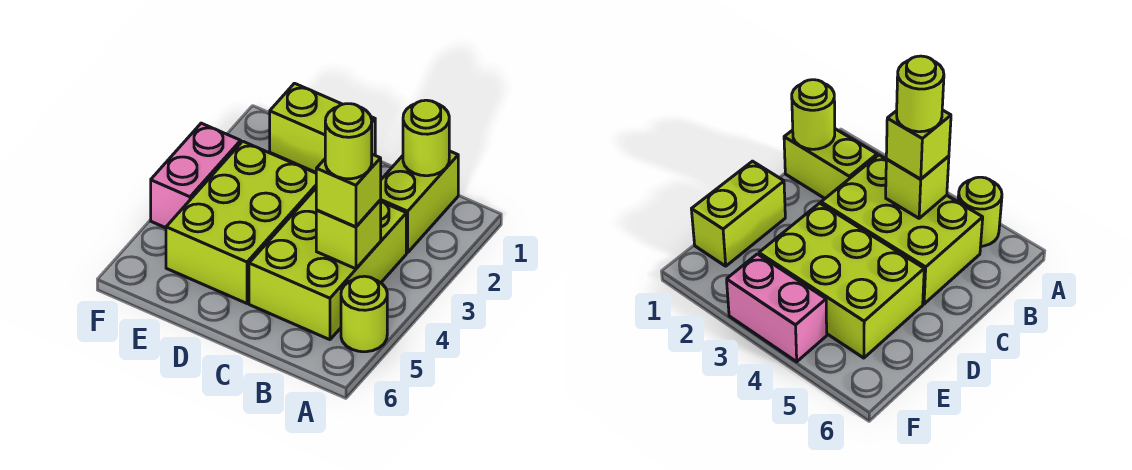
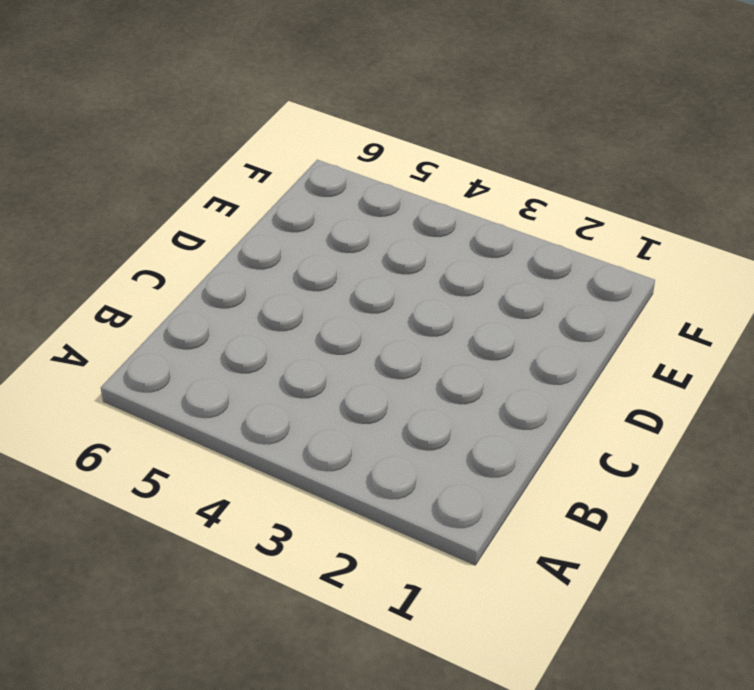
none -> lime round brick A5 level 1
none -> lime brick B1:B2 level 1

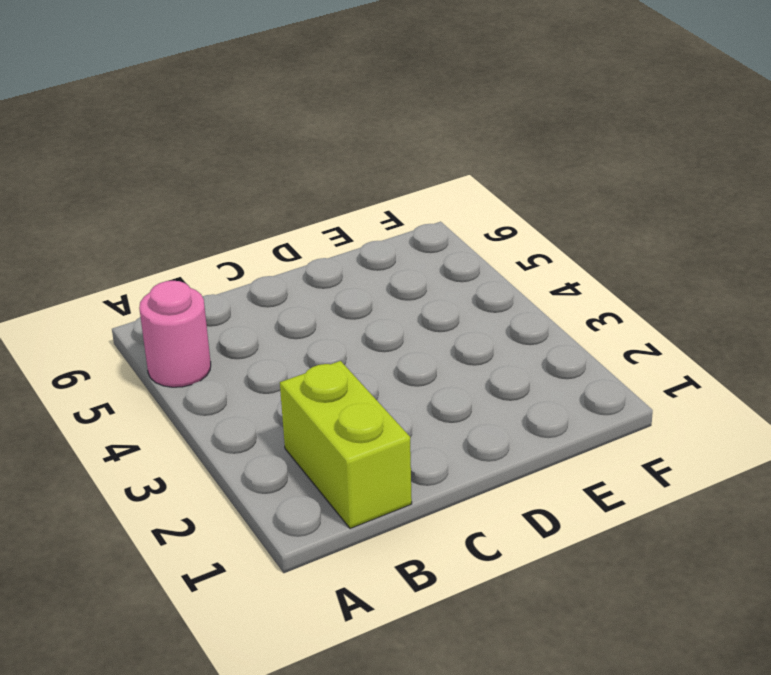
pink round brick A5 level 1 -> lime round brick A5 level 1
none -> lime brick B3:C5 level 1
none -> lime brick D1:E1 level 1

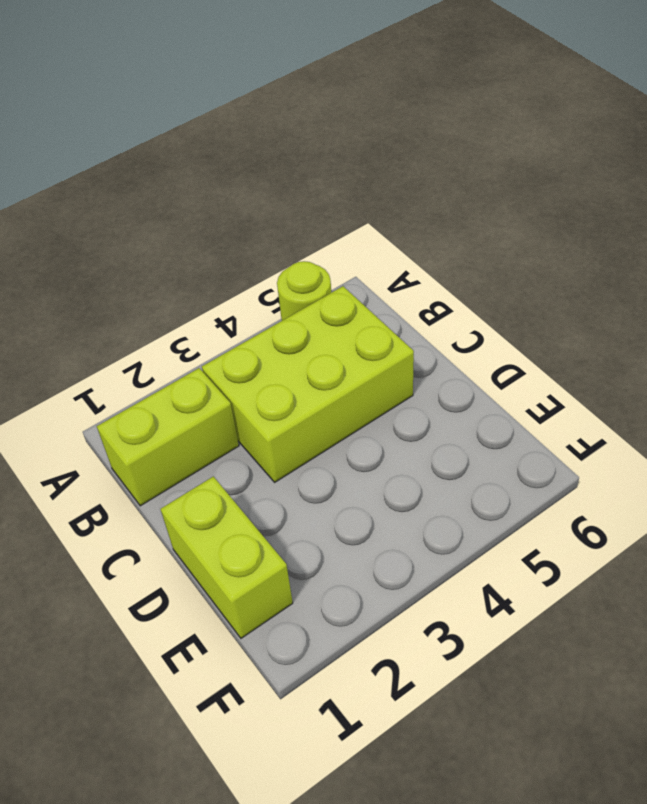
none -> lime brick D3:E5 level 1
none -> pink brick F3:F4 level 1

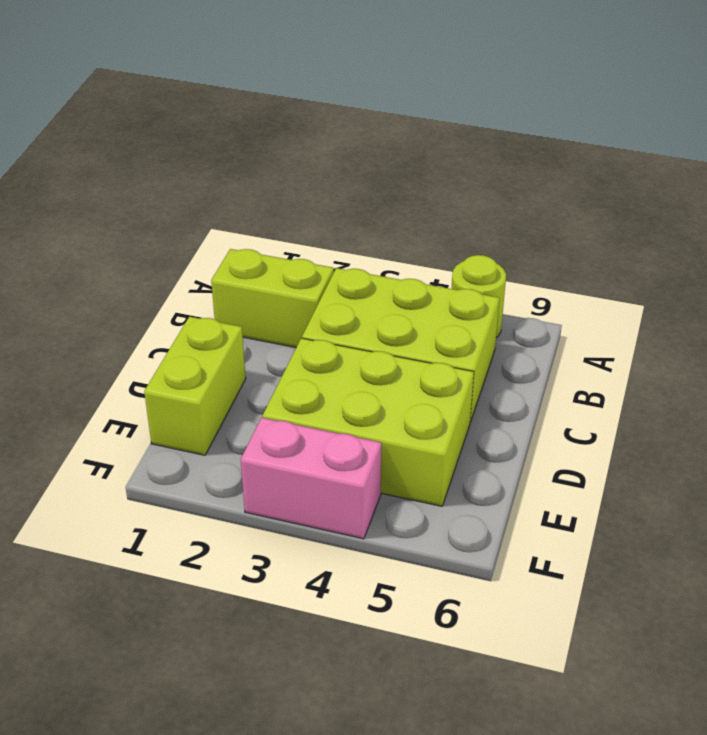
none -> lime round brick B1 level 2
none -> lime brick B4 level 2

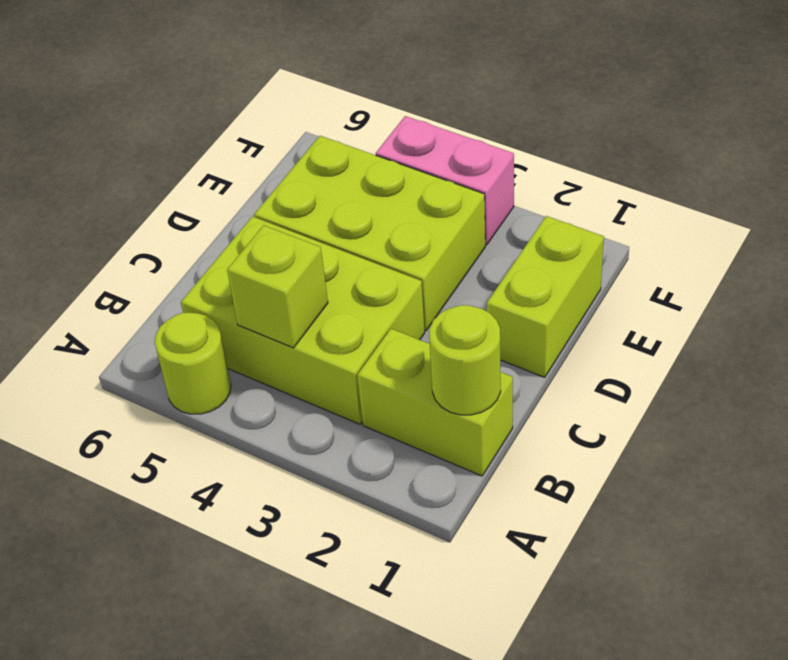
none -> lime brick B4 level 3
none -> lime round brick B4 level 4

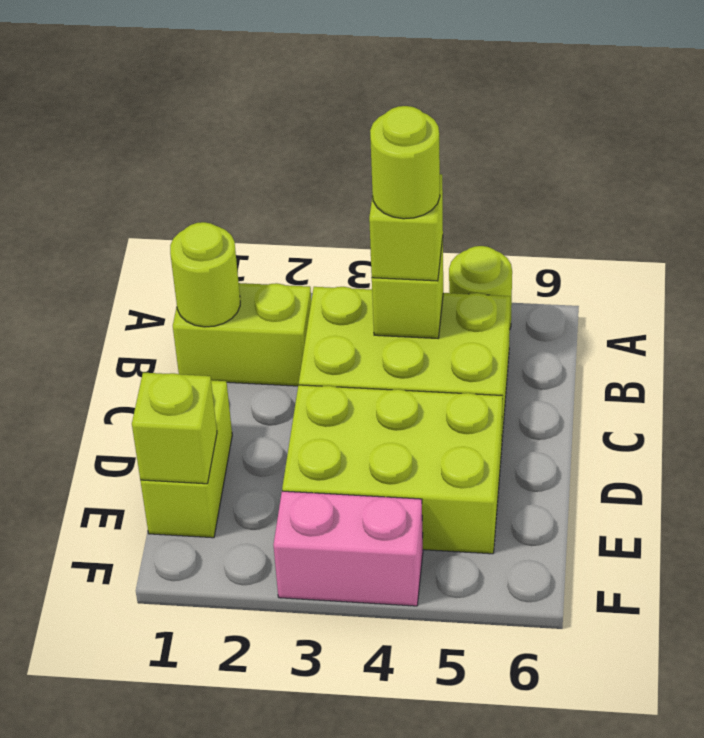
lime brick E1 level 2 -> none

